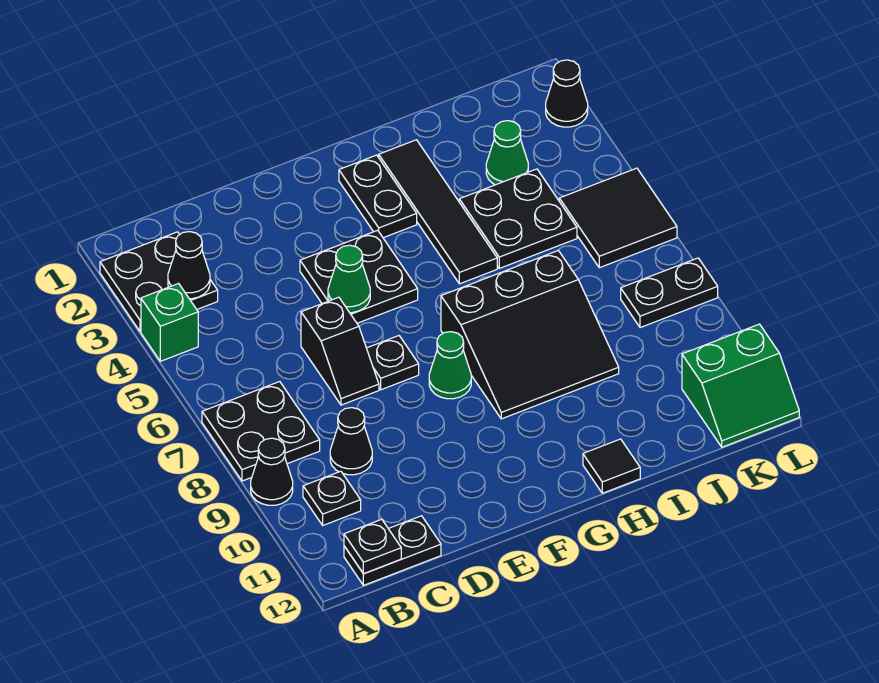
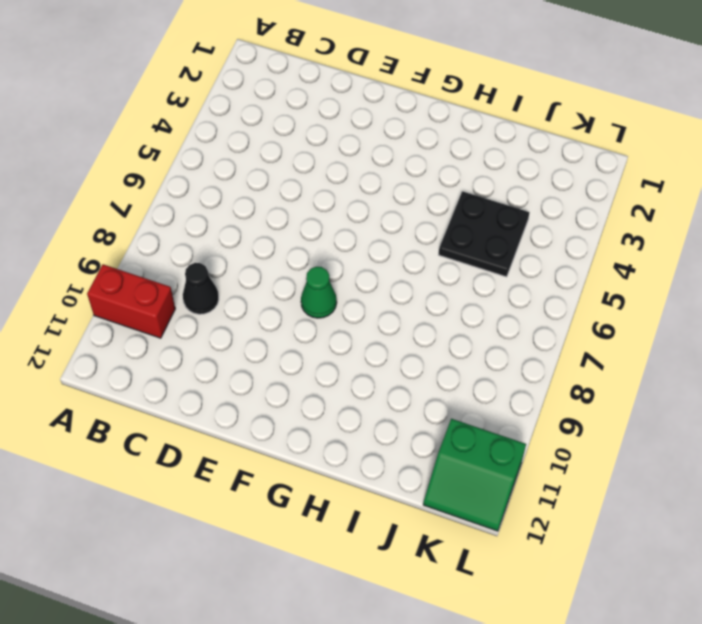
red brick A10:B10 level 1 -> black plate B10 level 1
none -> black plate A2:B3 level 1
none -> green brick A4 level 1
none -> black plate A7:B8 level 1

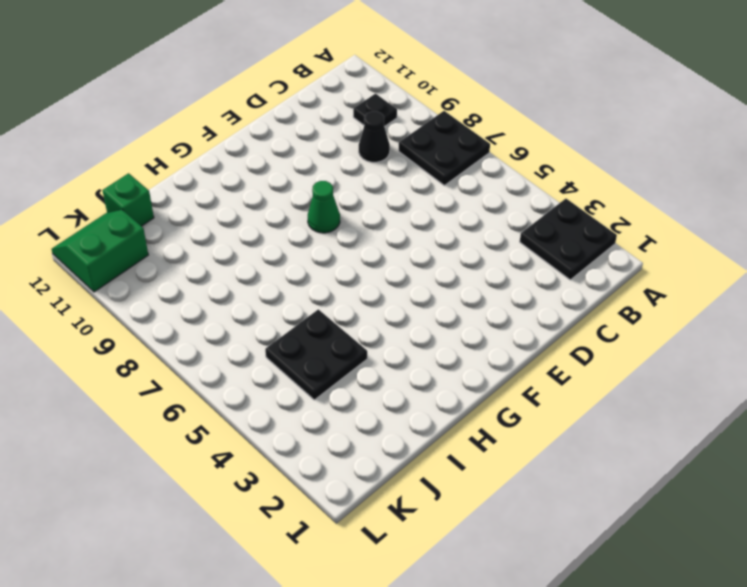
green brick J12 level 1 -> green brick A4 level 1
none -> black cone A9 level 1
none -> black plate B12:C12 level 1
none -> black slope D6:D7 level 1 top 6

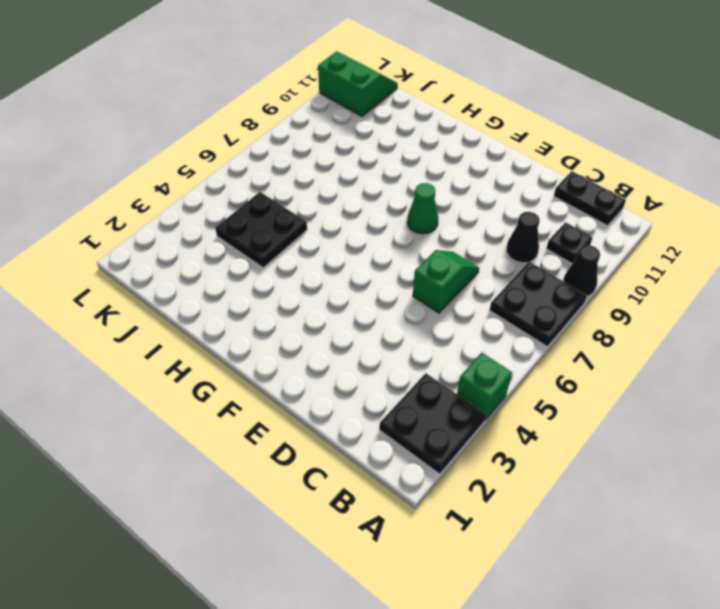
green slope D6:D7 level 1 top 6 -> black slope D6:D7 level 1 top 6
none -> black plate E4:F5 level 1
none -> black plate E7 level 1
none -> black plate G2:G3 level 1

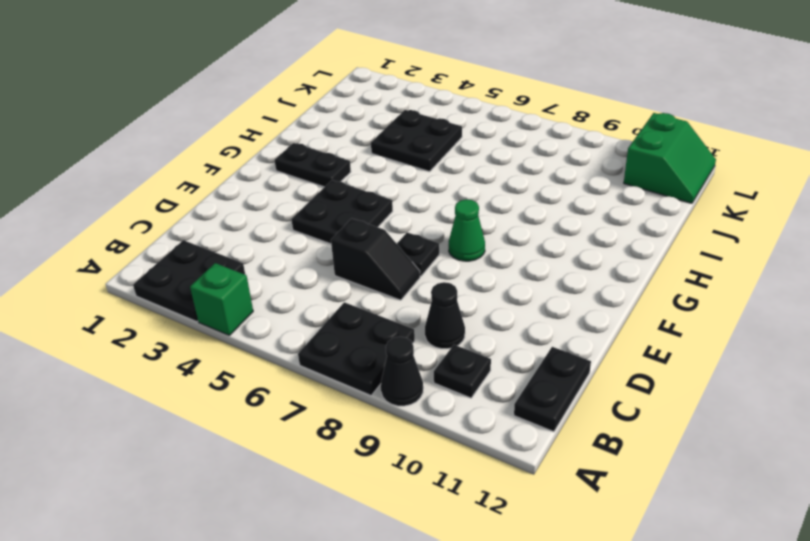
none -> black slope G7:I9 level 1 top 7
none -> black tile H2:H5 level 1
none -> black tile H12 level 1

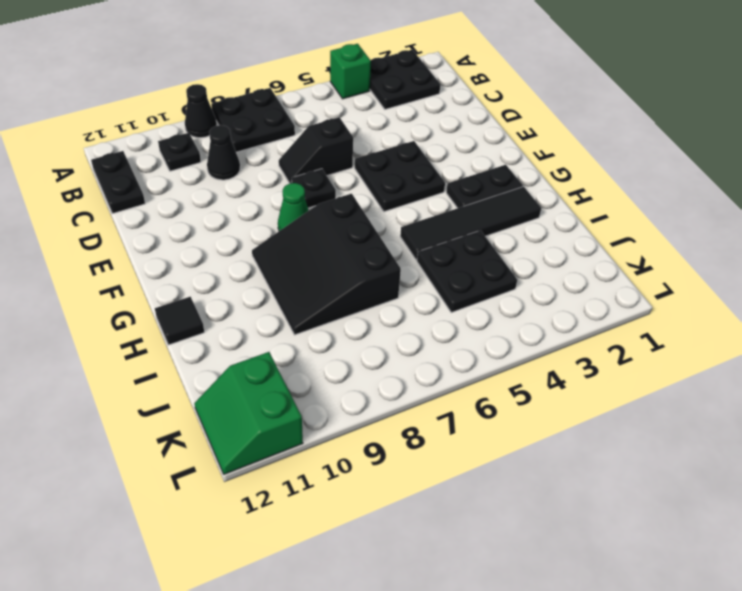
none -> green cone J3 level 1
none -> black tile K5:L6 level 1
none -> black plate K8:L8 level 1

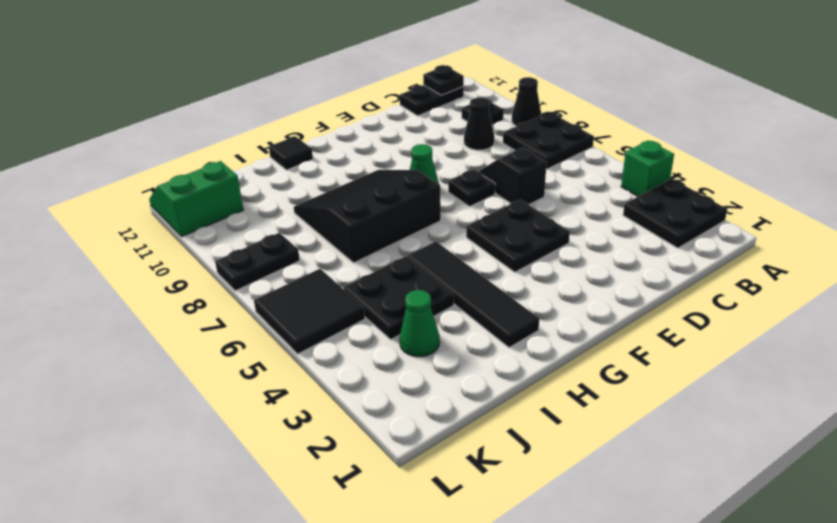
none -> black plate G2:G3 level 1
none -> black cone L2 level 1
none -> black cone B3 level 2

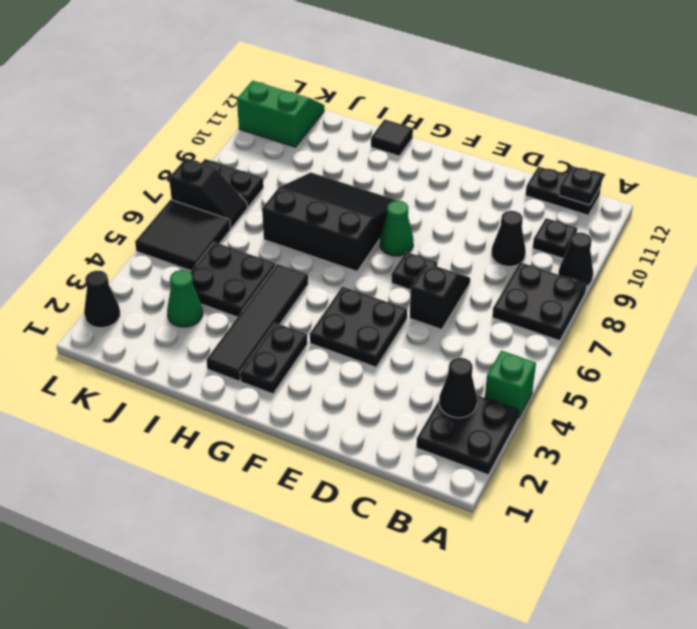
black slope K7:L7 level 1 top L -> none
none -> green cone E5 level 2

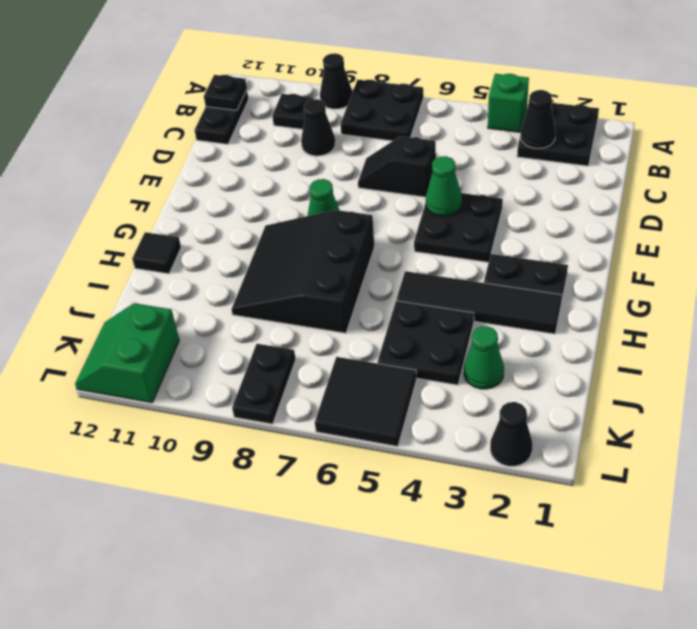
none -> black plate E7 level 1

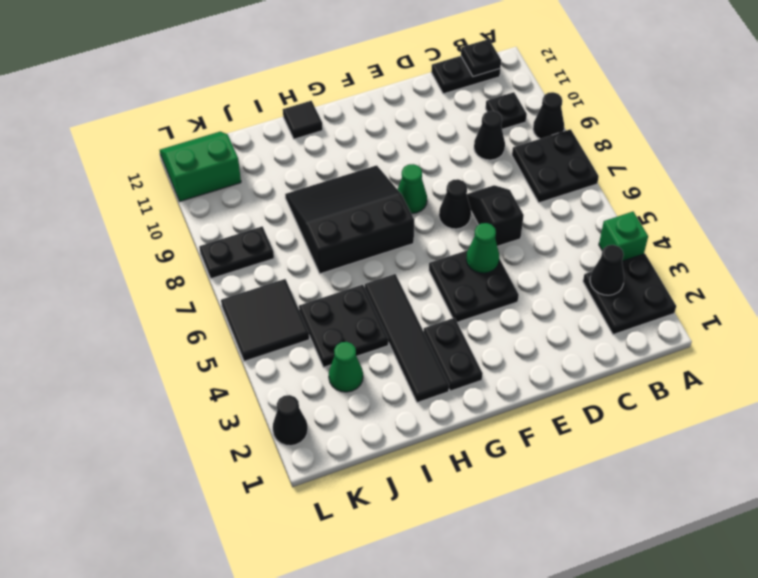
black cone E7 level 1 -> black plate E7 level 1

